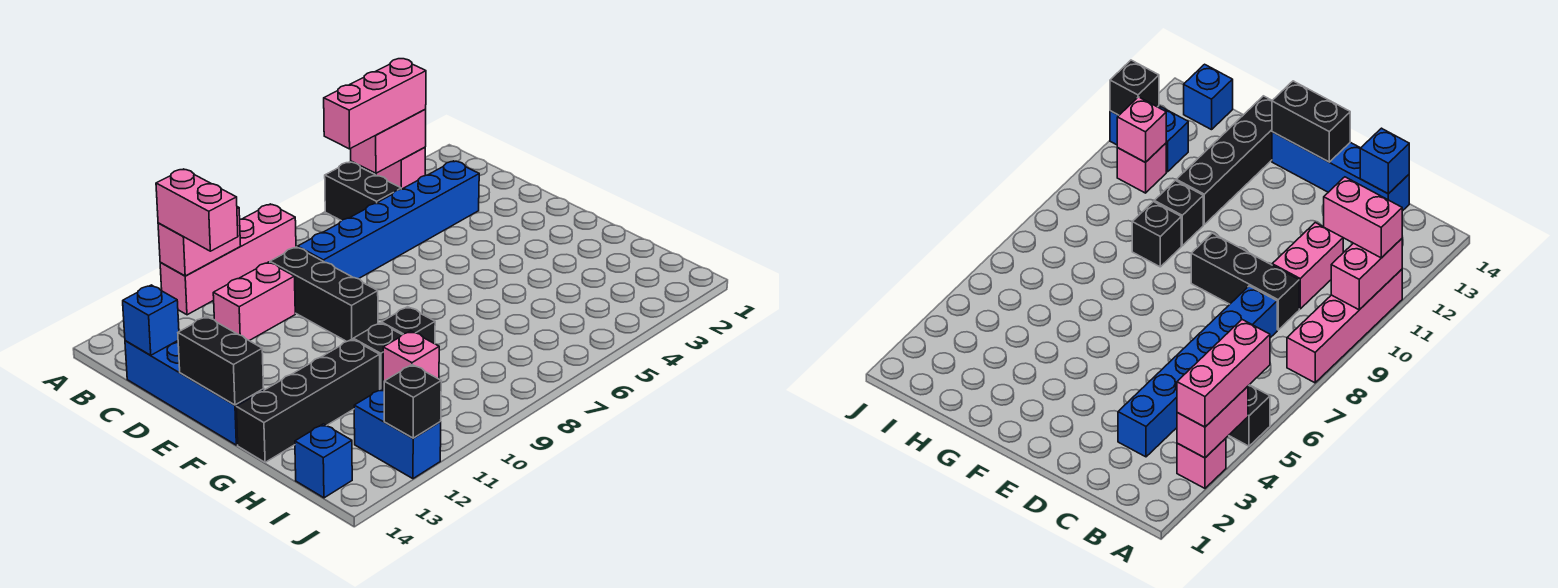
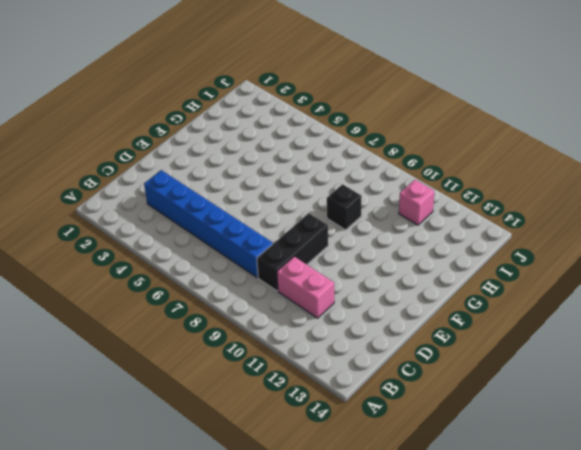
none -> pink brick A3 level 1
none -> black brick A5:B5 level 1
none -> pink brick A8:A11 level 1

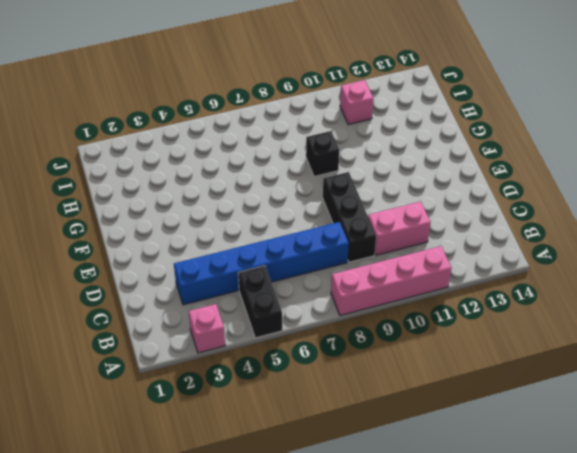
none -> blue brick C14:F14 level 1
none -> black brick G10 level 1
none -> black brick G11:G14 level 1

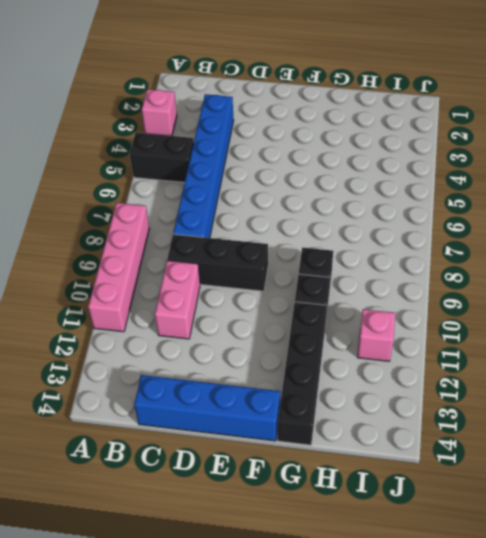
none -> blue brick I12:J12 level 1
none -> blue brick I14 level 1
none -> pink brick A3:A4 level 2

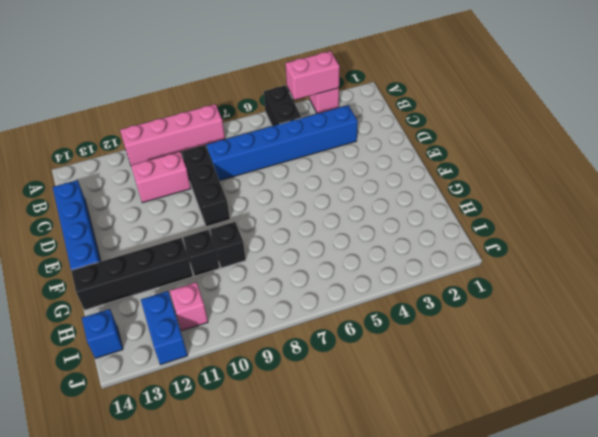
none -> pink brick A10:A11 level 2
none -> blue brick C14 level 2
none -> black brick E14:F14 level 2

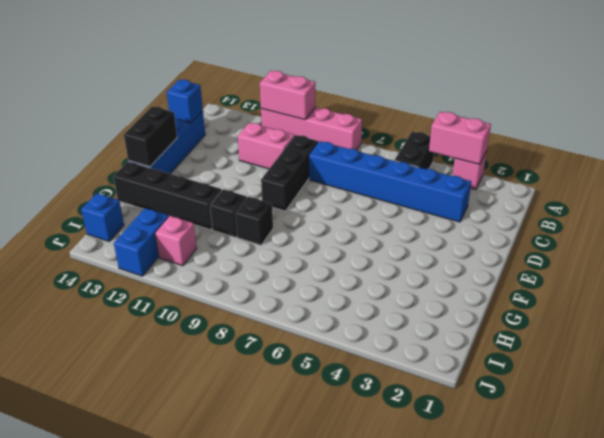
none -> pink brick I11 level 2
none -> black brick J12 level 2
none -> pink brick A3:A5 level 3

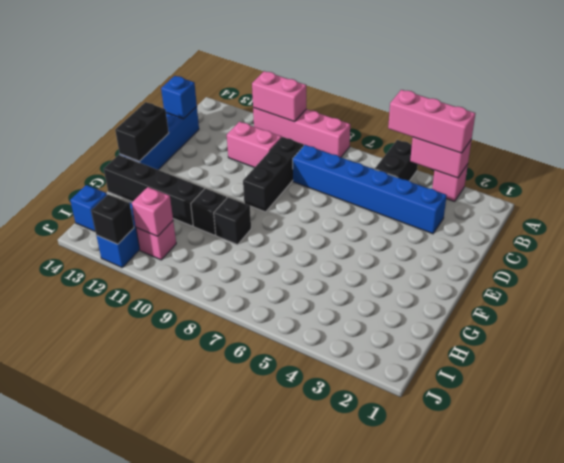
none -> pink brick A11:B11 level 3

